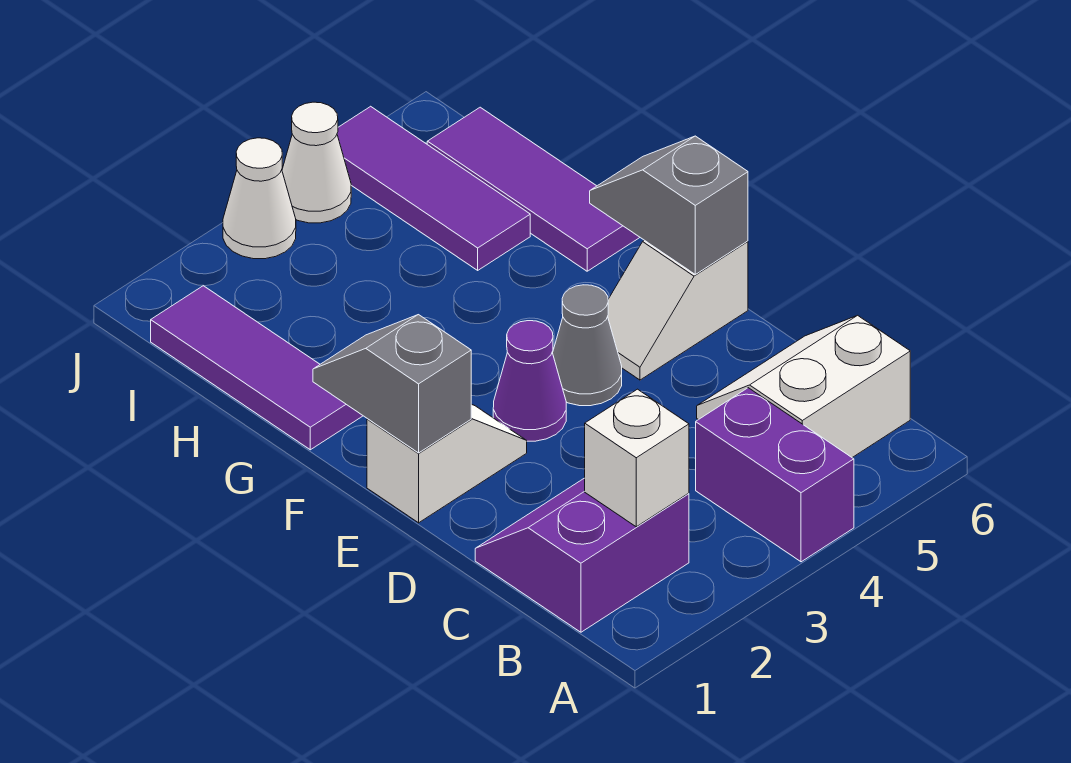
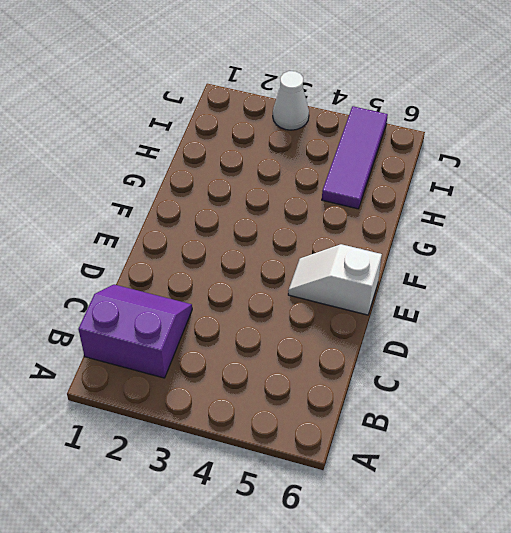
none -> purple brick A4:B4 level 1
none -> white slope B5:C6 level 1 top B
none -> white slope E1:E2 level 1 top 1

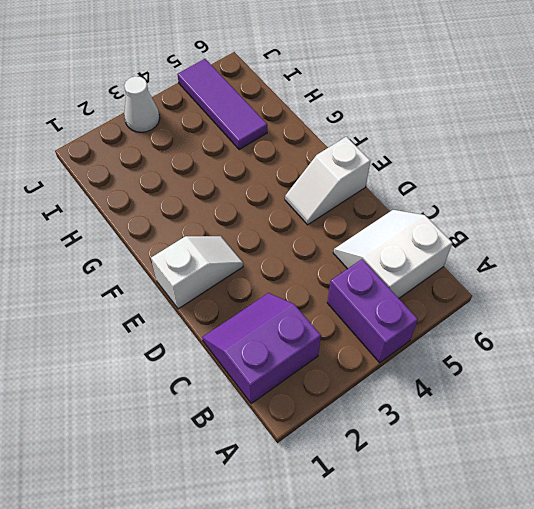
none -> purple cone E3 level 1
none -> grey cone E4 level 1
none -> purple tile G1:I1 level 1

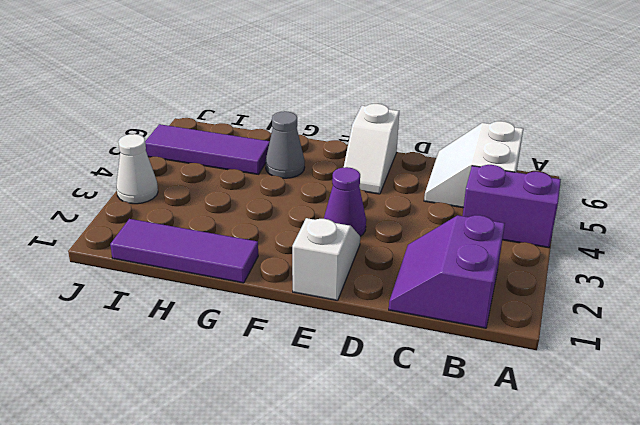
grey cone G5 level 1 -> grey cone E4 level 1
none -> purple tile G6:I6 level 1
none -> white cone J4 level 1
none -> white brick B2 level 2

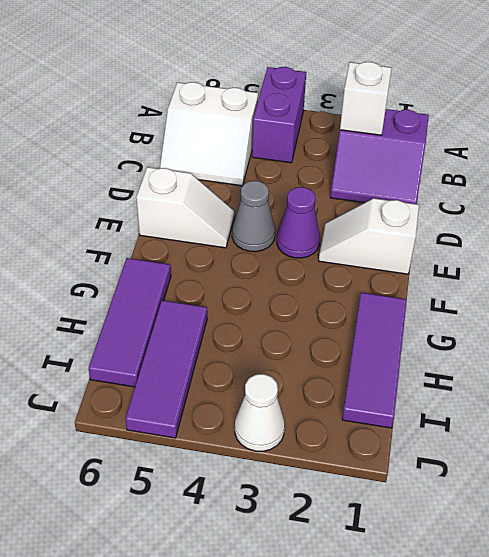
none -> white cone J4 level 1
none -> grey slope E1:F1 level 2 top E
none -> grey slope E6:F6 level 2 top E

